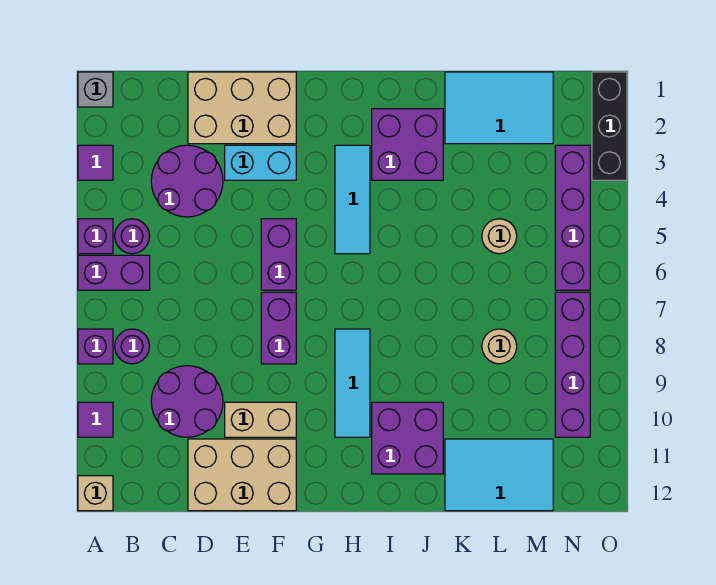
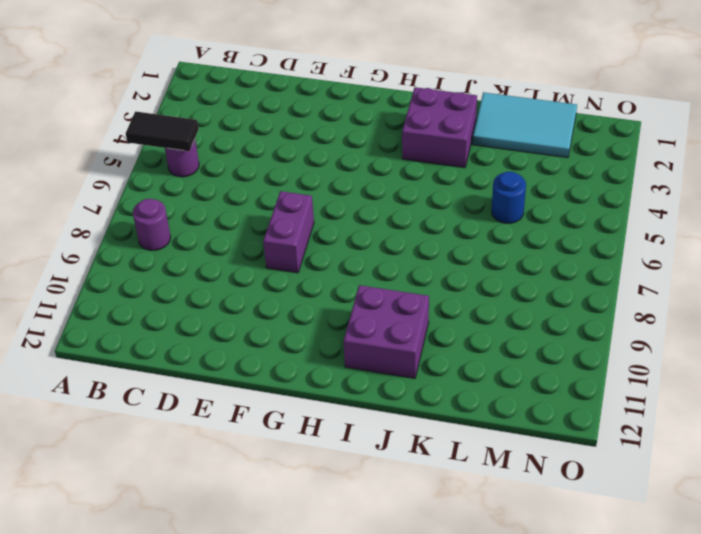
black tile A5:B5 level 2 -> none
blue round brick L5 level 1 -> tan round brick L5 level 1
none -> grey brick A1 level 1
none -> purple tile A3 level 1
none -> purple brick A5 level 1

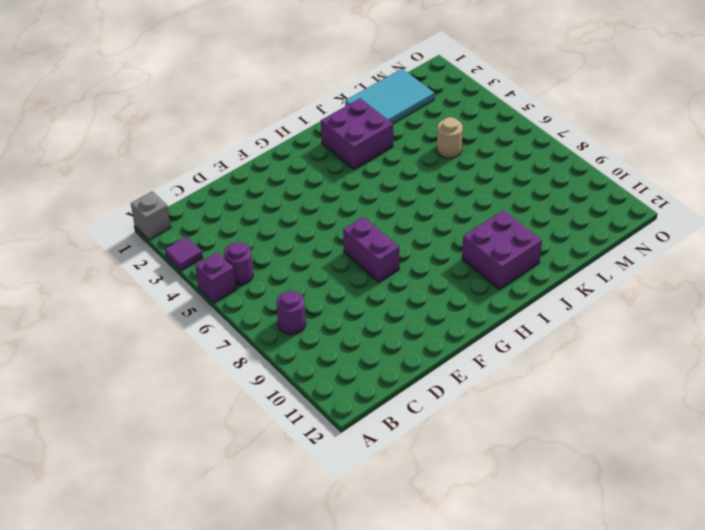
none -> purple brick A6:B6 level 1
none -> purple brick A8 level 1
none -> purple tile A10 level 1

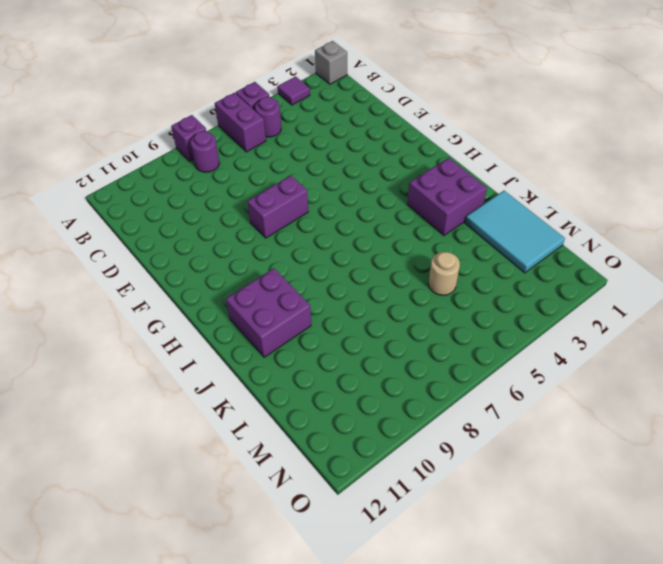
none -> purple tile A10 level 1
none -> tan brick A12 level 1
none -> purple round brick C3:D4 level 1

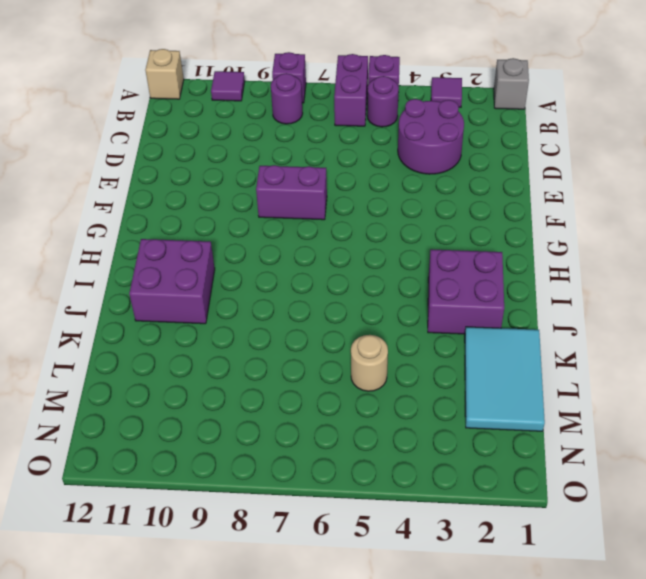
none -> purple round brick C9:D10 level 1
none -> tan brick D1:F2 level 1
none -> tan brick D11:F12 level 1

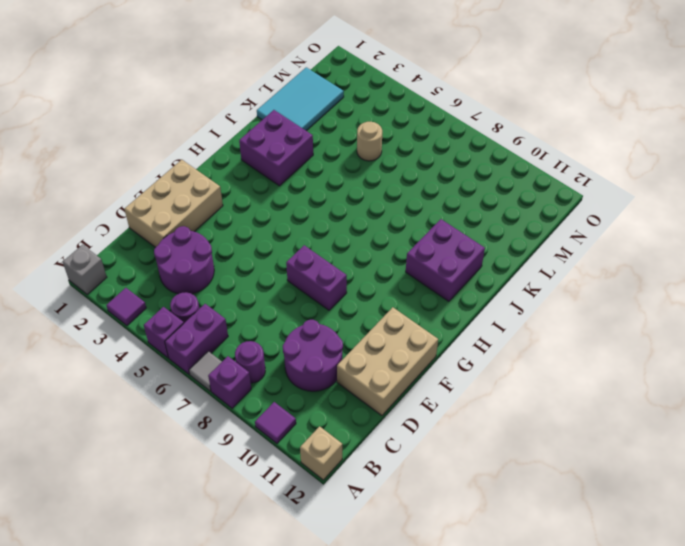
grey tile A7 level 1 -> none
none -> cyan brick E3:F3 level 1
none -> tan brick E10:F10 level 1
none -> purple brick F5:F6 level 1

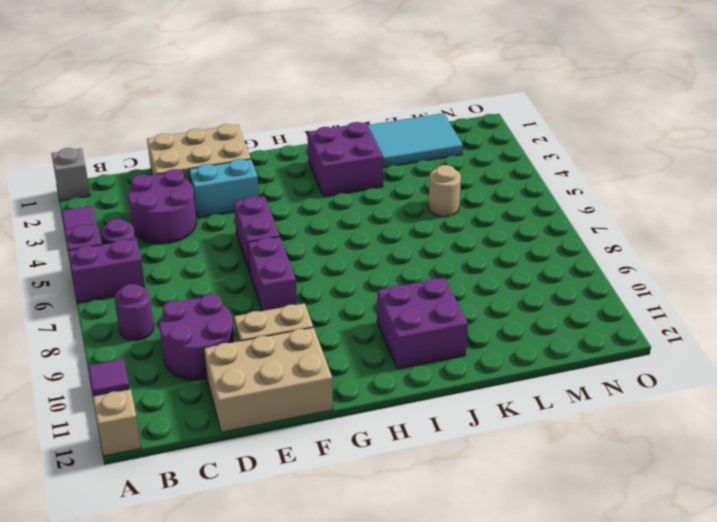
none -> purple brick A8 level 1
none -> cyan tile H3:H5 level 1
none -> cyan tile H8:H10 level 1

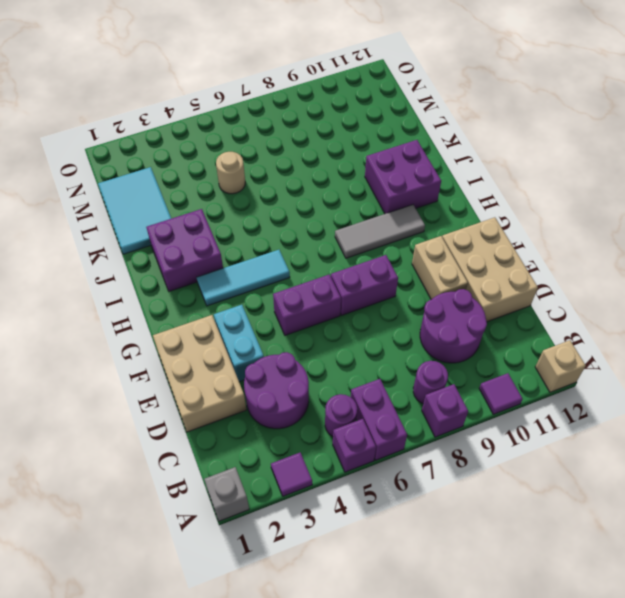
grey tile H8:H10 level 1 -> cyan tile H8:H10 level 1
none -> cyan tile K11:M12 level 1
none -> tan round brick L8 level 1
none -> purple brick N3:N6 level 1

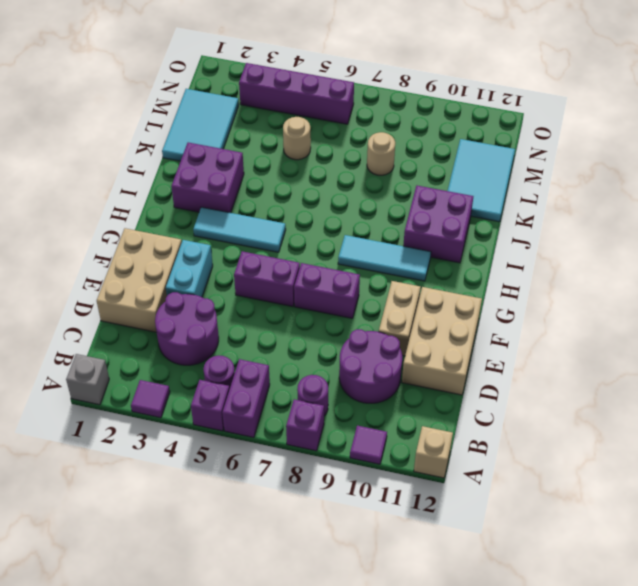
none -> purple brick N7:N10 level 1
none -> black brick O1:O3 level 1

